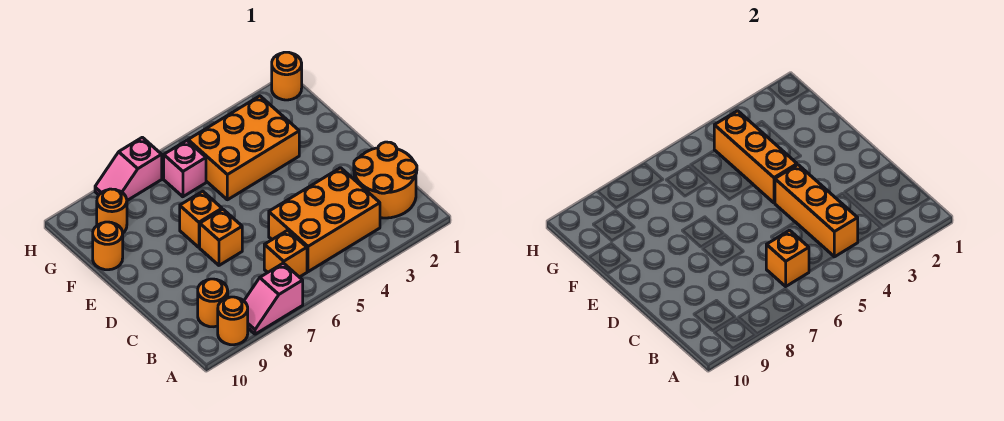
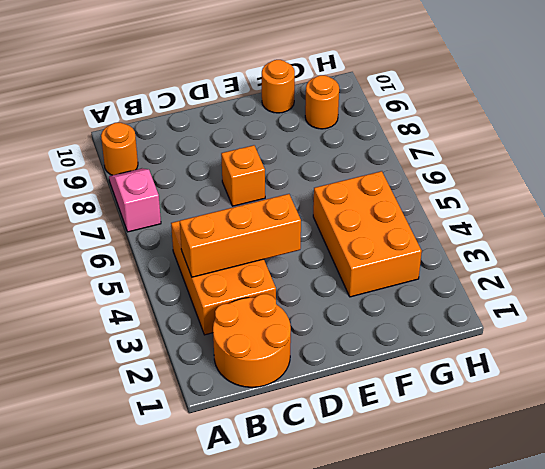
none -> orange brick B6 level 1
none -> orange round brick B9 level 1
none -> orange brick E7 level 1

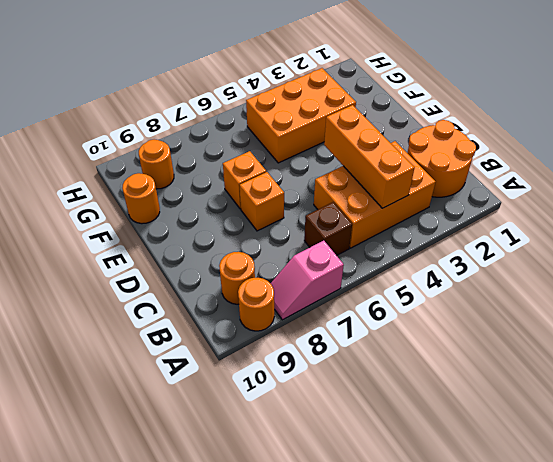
brown brick B6 level 1 -> orange brick B6 level 1
none -> pink brick G6 level 1
none -> orange round brick H1 level 1
none -> pink slope H7:H8 level 1 top 7

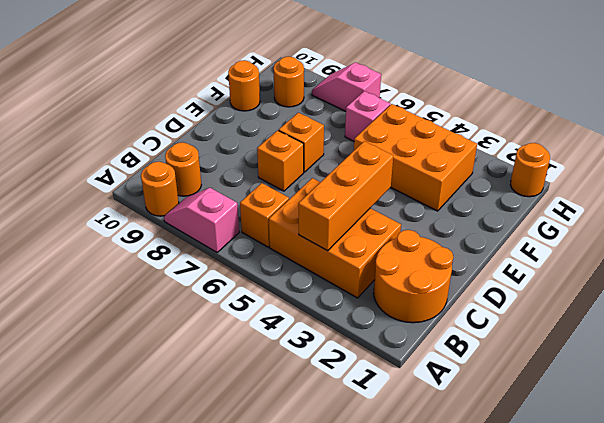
none -> orange brick B6 level 2
none -> orange brick E4:G4 level 2

